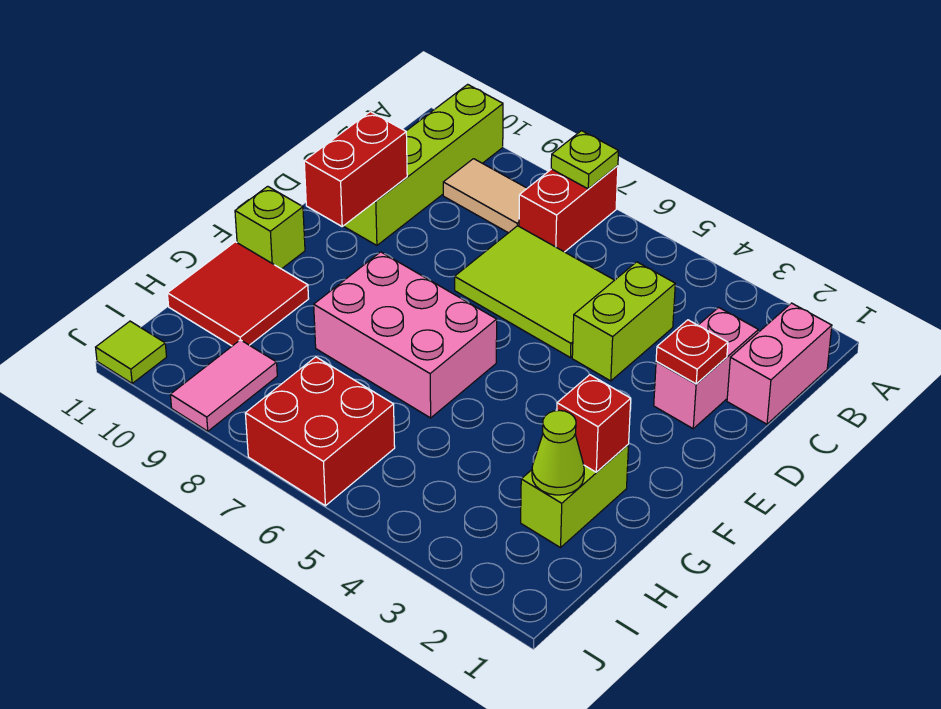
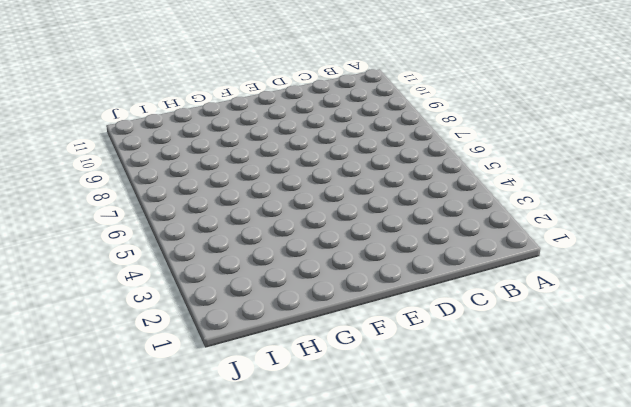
none -> red brick A7:B7 level 1
none -> lime brick A10:D10 level 1
none -> pink brick B1:C1 level 1

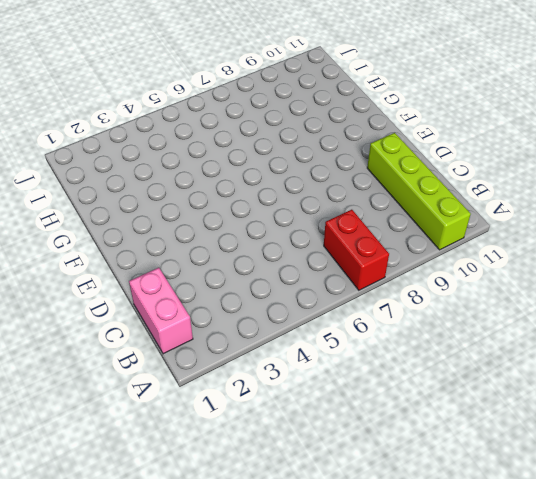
none -> tan tile B8:B9 level 1
none -> pink brick C2:D2 level 1
none -> lime brick C4:D4 level 1

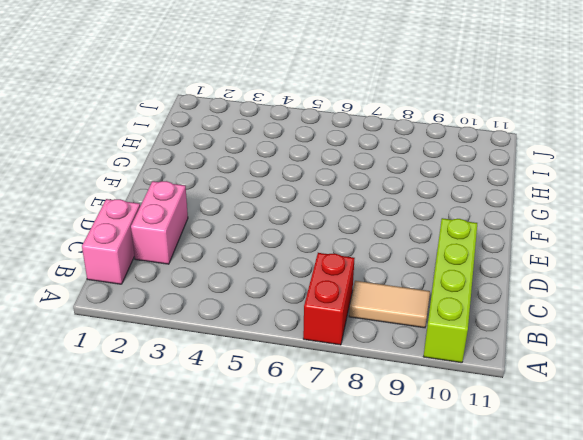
none -> lime brick C4:D4 level 1
none -> lime tile C5:D7 level 1
none -> pink brick F6:G8 level 1

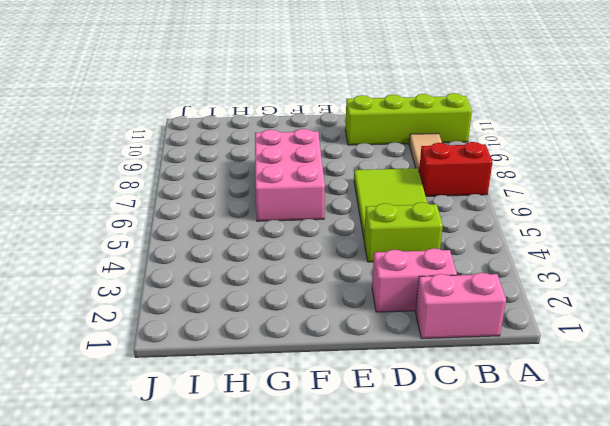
none -> lime brick F11 level 1
none -> lime brick G2:H2 level 1
none -> red tile G10:H11 level 1

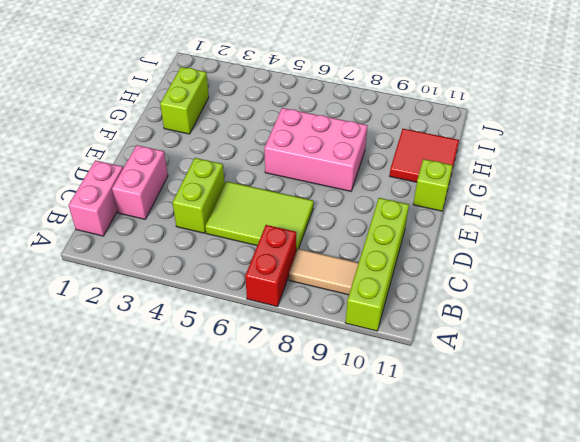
none -> red brick I6:J7 level 1
none -> pink tile I9:J9 level 1
none -> lime tile J11 level 1

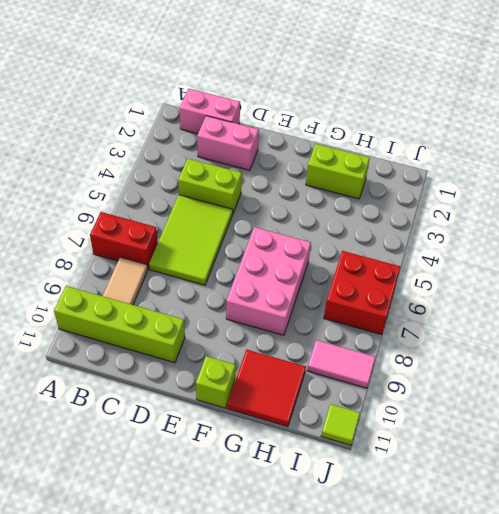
none -> lime plate A7 level 2
none -> red plate D2 level 2
none -> red brick D10:E10 level 2

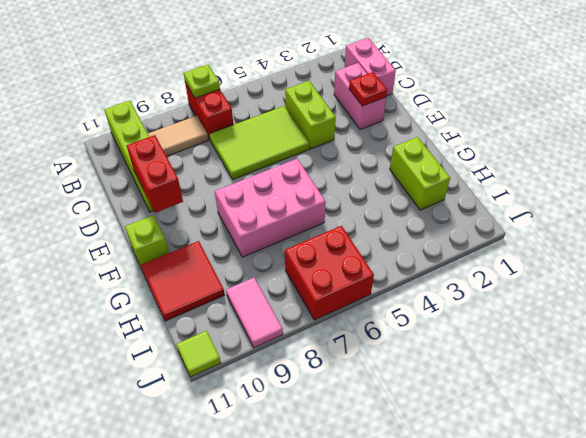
none -> red brick G2 level 2
none -> lime cone H2 level 2

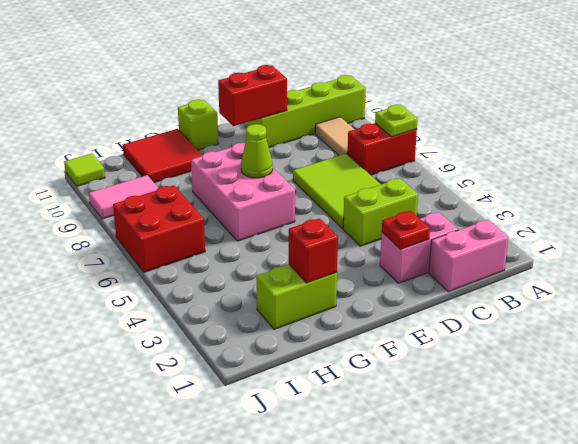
lime cone F7 level 2 -> lime cone H2 level 2

